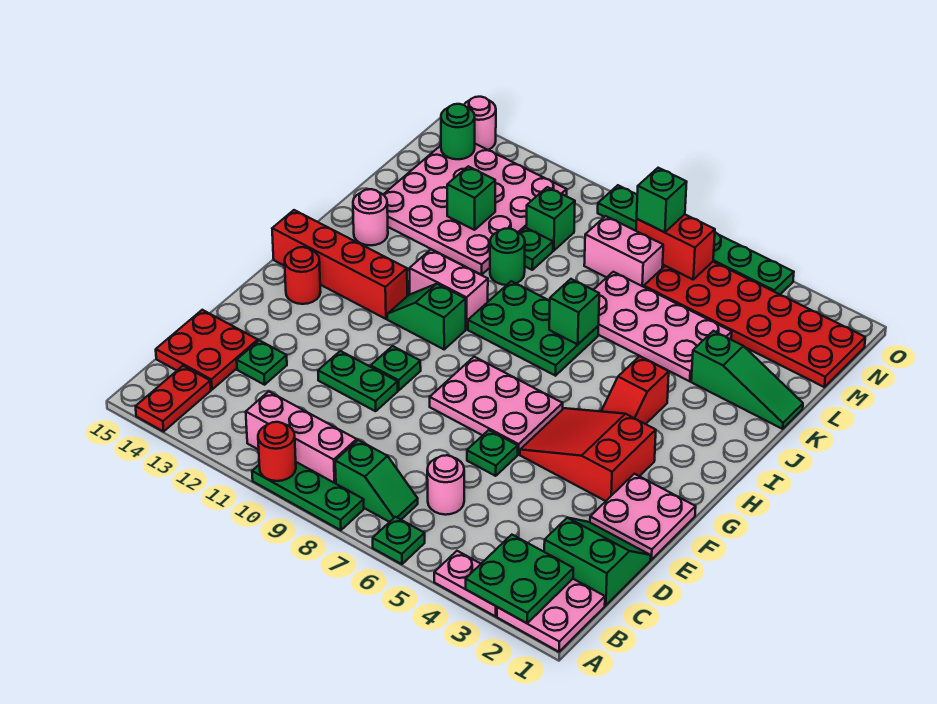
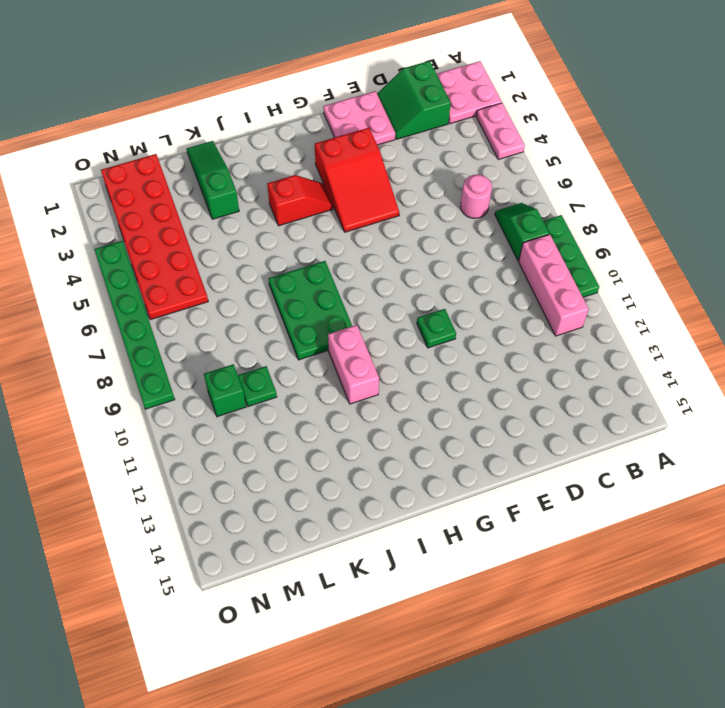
none -> green plate A6 level 1
none -> red plate A14:B14 level 1
none -> red plate C14:D15 level 1
none -> green plate D13 level 1

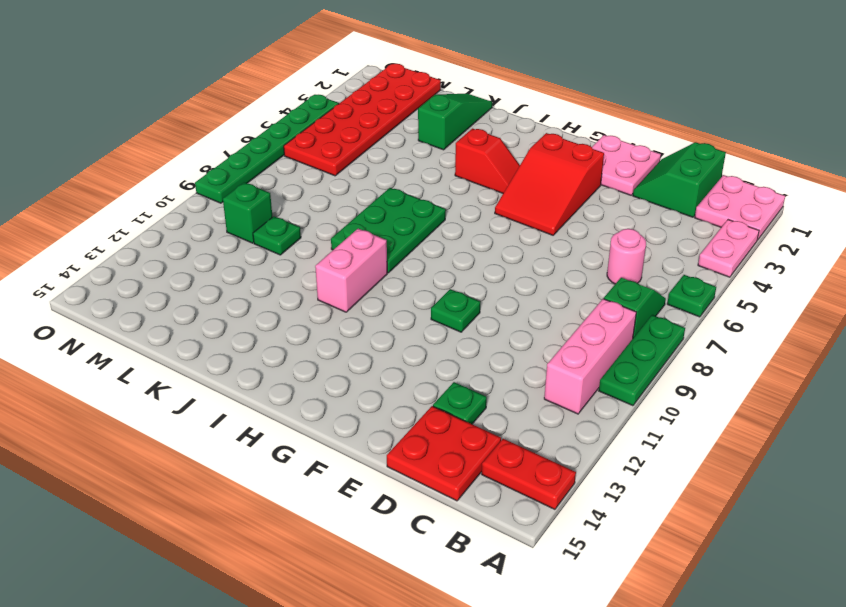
none -> green plate E6 level 1
none -> green plate E10:E11 level 1
none -> pink plate F6:G8 level 1
none -> red round brick G14 level 1

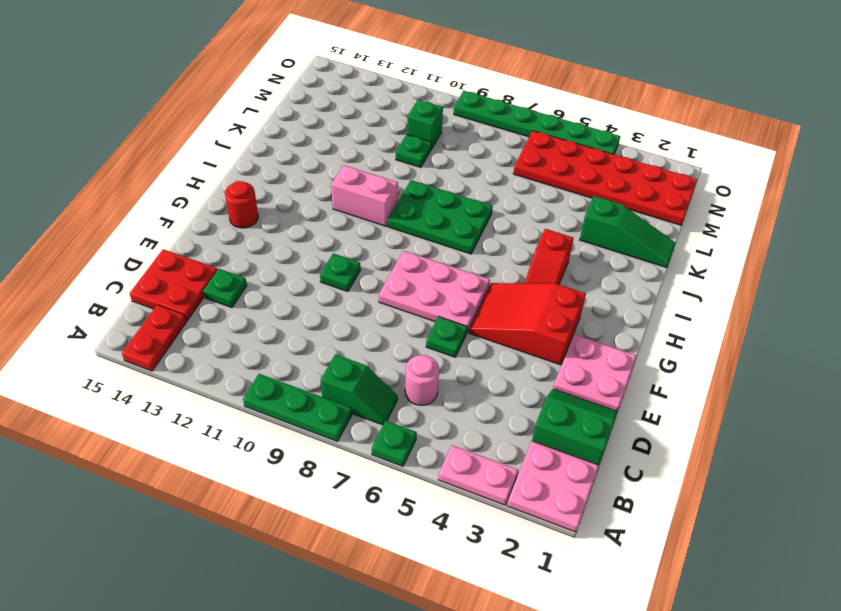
none -> pink brick B9:B11 level 1
none -> green plate E10:E11 level 1
none -> green slope H10:H11 level 1 top 10
none -> red brick H12:H15 level 1

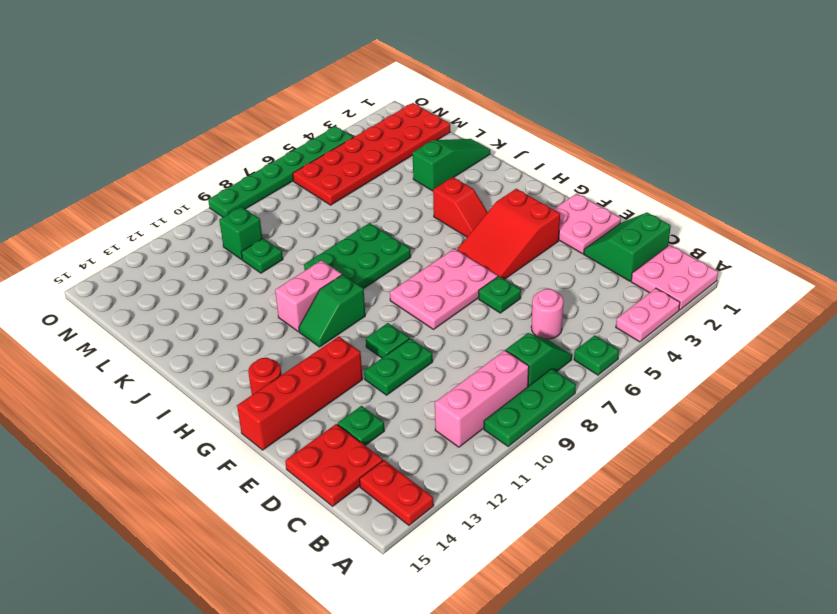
red brick F12:F15 level 1 -> red brick H12:H15 level 1
none -> pink round brick J14 level 1
none -> pink plate K4:L7 level 1
none -> green round brick K10 level 1
none -> pink plate K11:N14 level 1

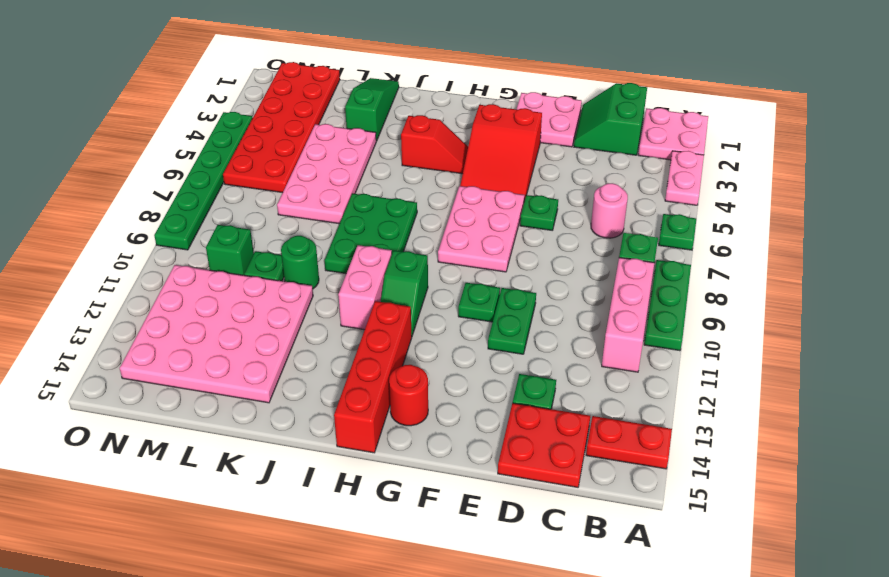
none -> pink round brick J14 level 1
none -> pink brick M7:M8 level 1
none -> pink round brick O14 level 1
none -> green plate A2:B3 level 2

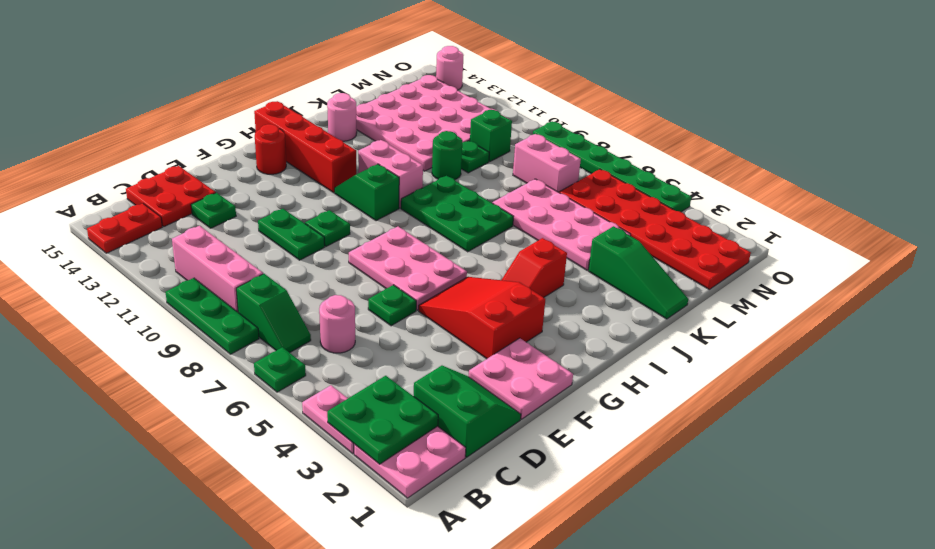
none -> red round brick A10 level 2
none -> green brick J7 level 2
none -> green brick L12 level 2
none -> red brick N6:N7 level 2

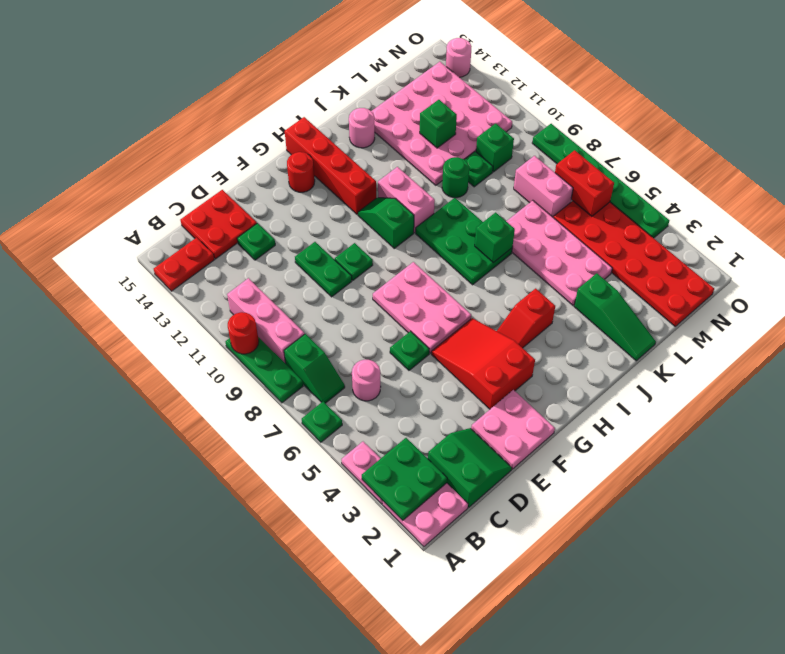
none -> green round brick N14 level 2
none -> green brick N7 level 3

